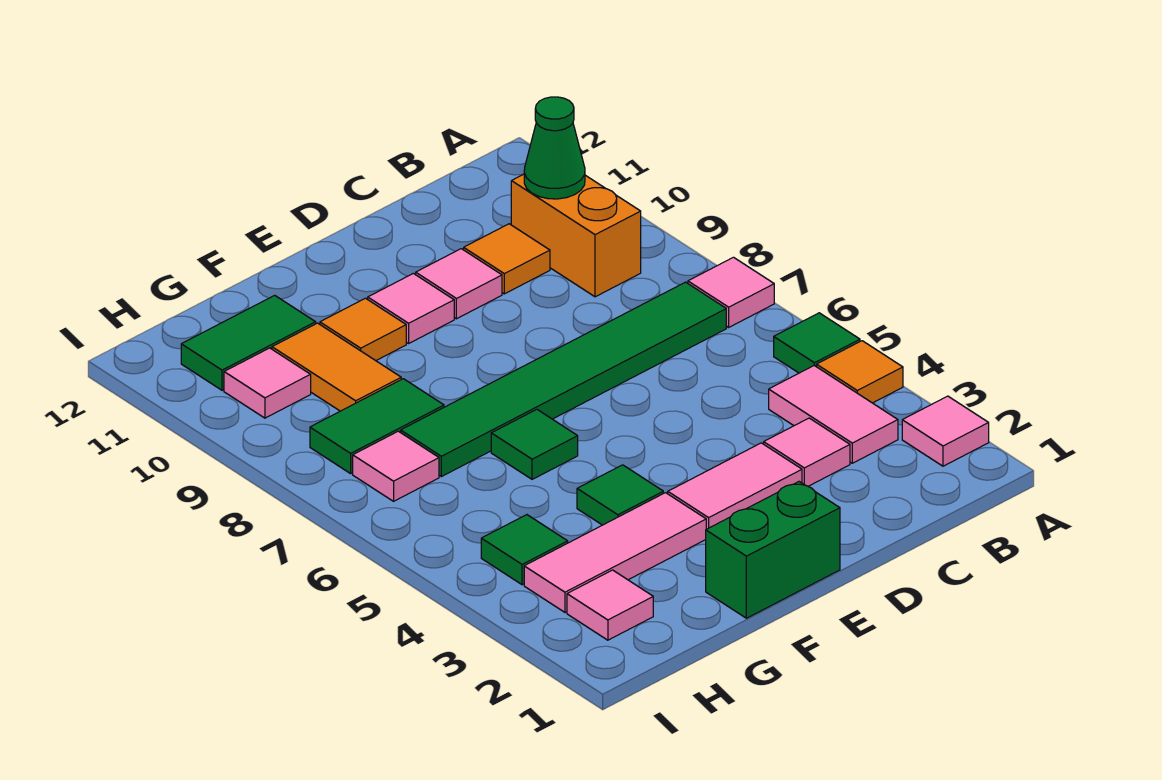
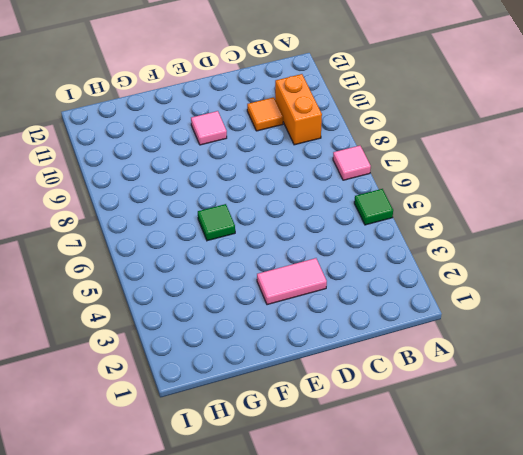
none -> pink tile A2 level 1
none -> orange tile A4 level 1
none -> pink tile B3:B4 level 1

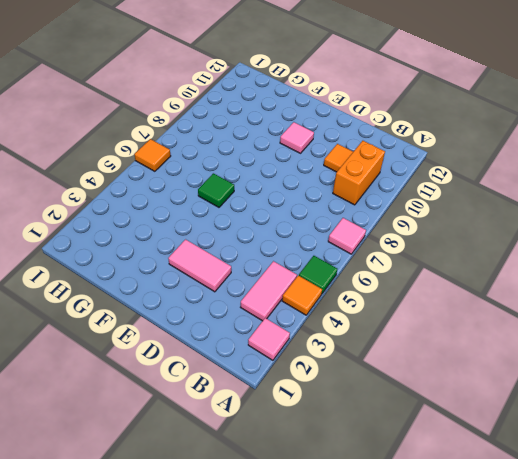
orange tile I6 level 1 -> orange tile F10 level 1
none -> green tile B7:G7 level 1
none -> pink tile C3 level 1
none -> pink tile D10 level 1

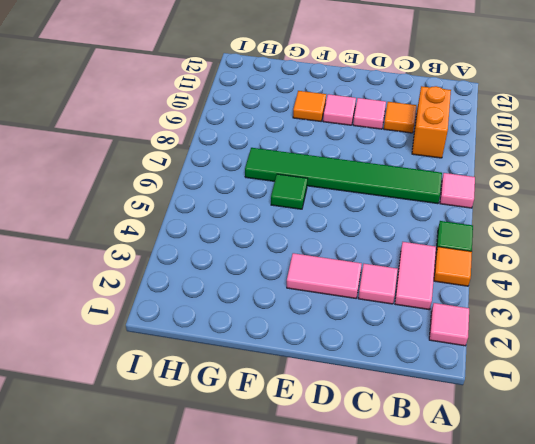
none -> green brick E1:F1 level 1
none -> pink tile F3:H3 level 1
none -> green tile F4 level 1

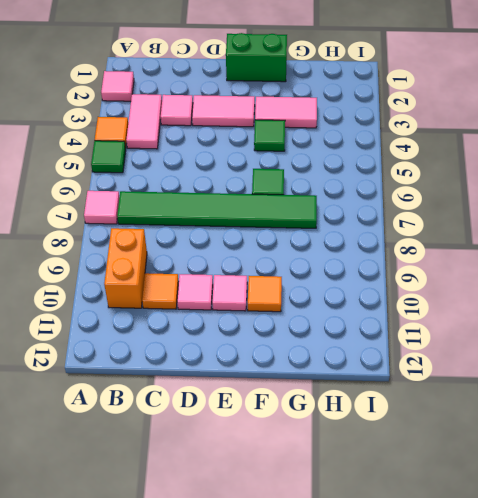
pink tile F3:G3 level 1 -> pink tile F3:H3 level 1
none -> green tile G8:H8 level 1
none -> orange tile G9:G10 level 1
none -> green tile G11:H11 level 1

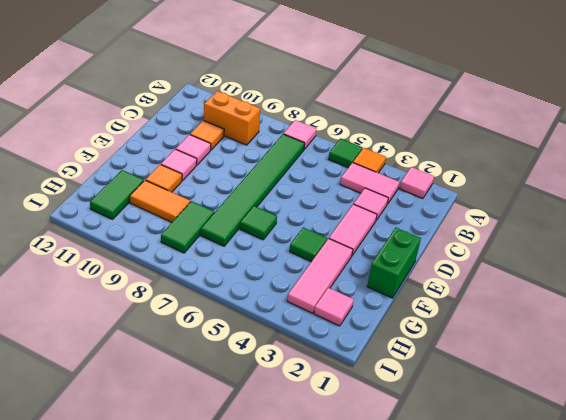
none -> green tile H4 level 1
none -> pink tile H7 level 1
none -> pink tile H10 level 1

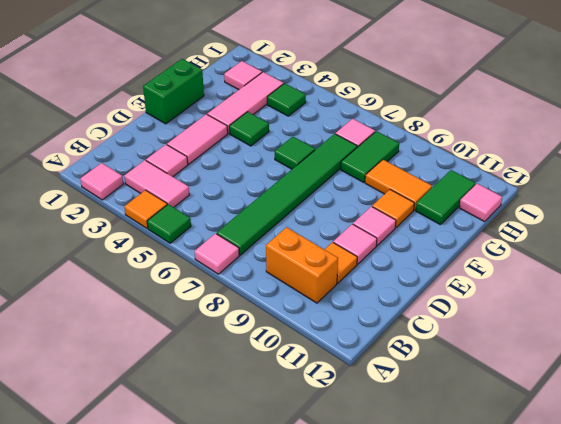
pink tile H12 level 1 -> pink tile H10 level 1
none -> green cone B10 level 2

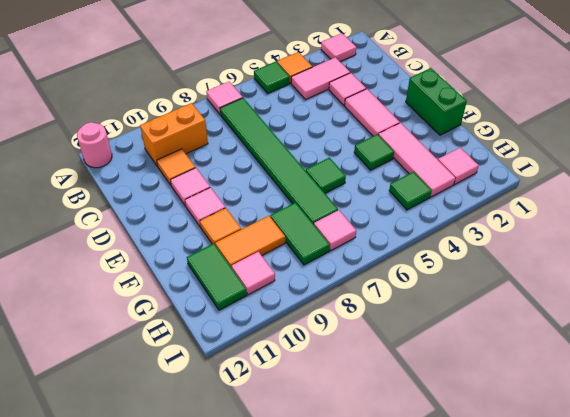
pink round brick A12 level 1 -> none
none -> green cone B10 level 2

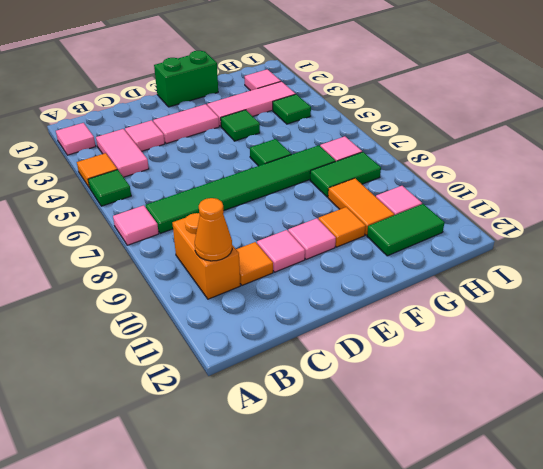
orange cone B10 level 2 -> green cone B10 level 2

